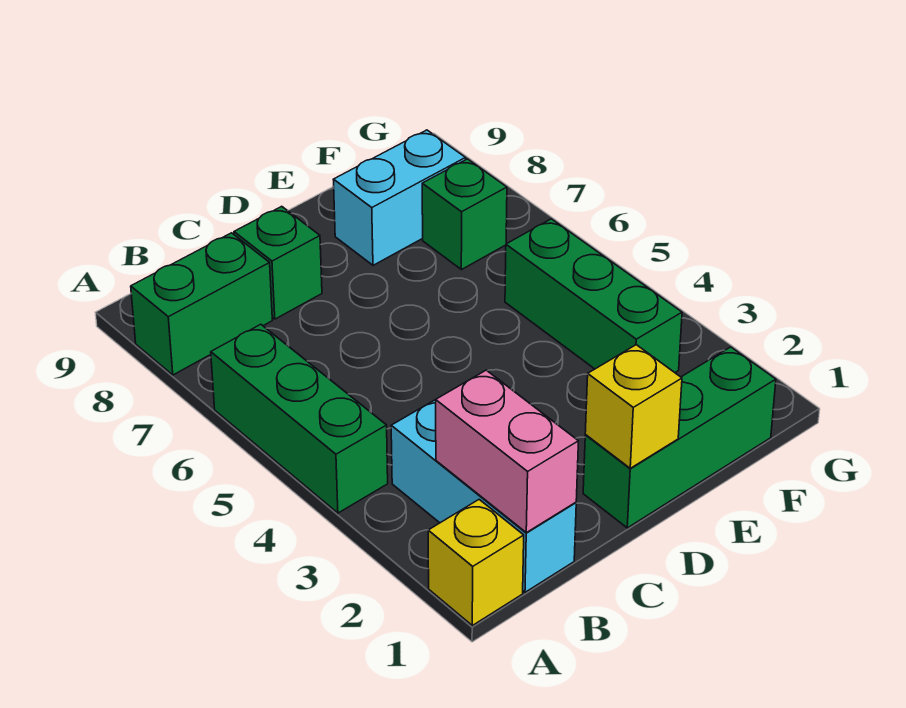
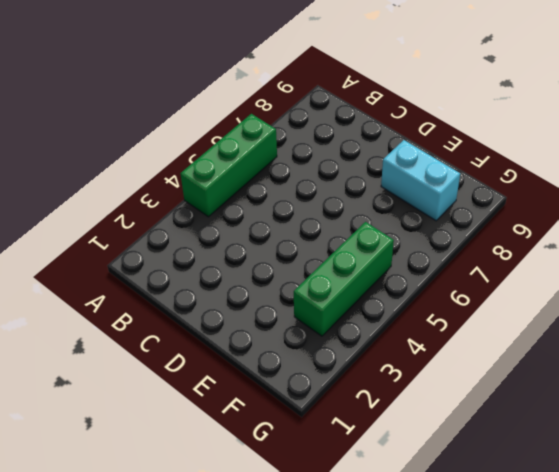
none -> yellow brick A1 level 1
none -> green brick A8:B8 level 1

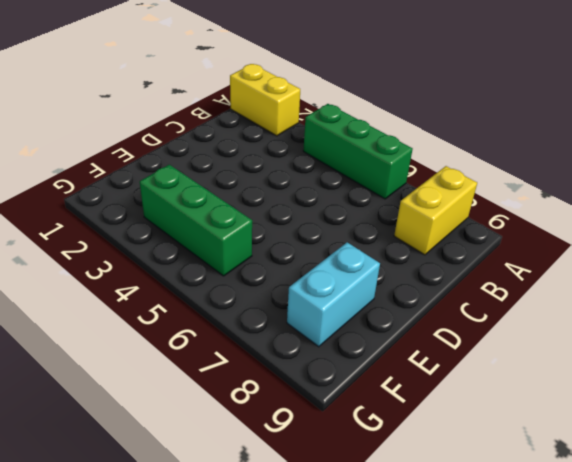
yellow brick A1:A2 level 1 -> yellow brick A1 level 1
yellow brick A8:B8 level 1 -> green brick A8:B8 level 1
none -> cyan brick B1:B3 level 1
none -> green brick C8 level 1

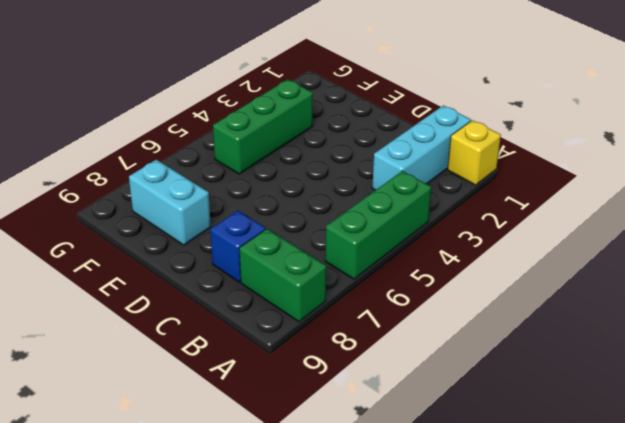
blue brick C8 level 1 -> green brick C8 level 1
none -> green brick D1:F1 level 1
none -> green brick F7 level 1

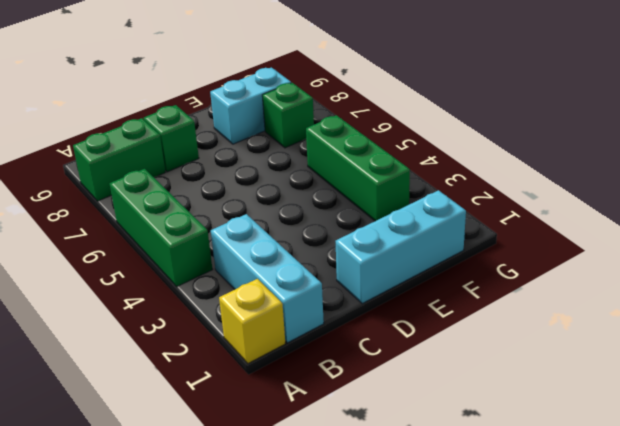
cyan brick D1:F1 level 1 -> green brick D1:F1 level 1
none -> pink brick B1:B2 level 2
none -> yellow brick D1 level 2

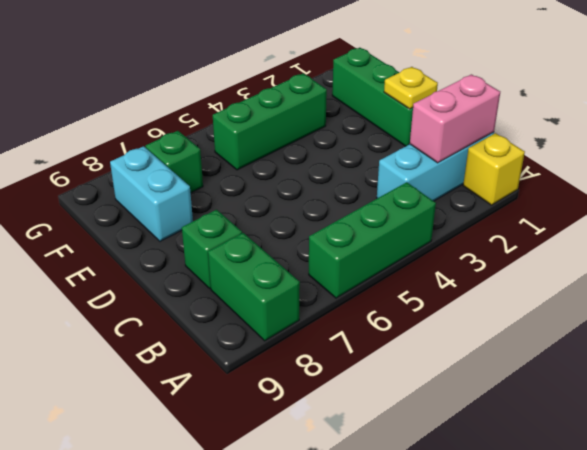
yellow plate D1 level 2 -> yellow brick D1 level 2

